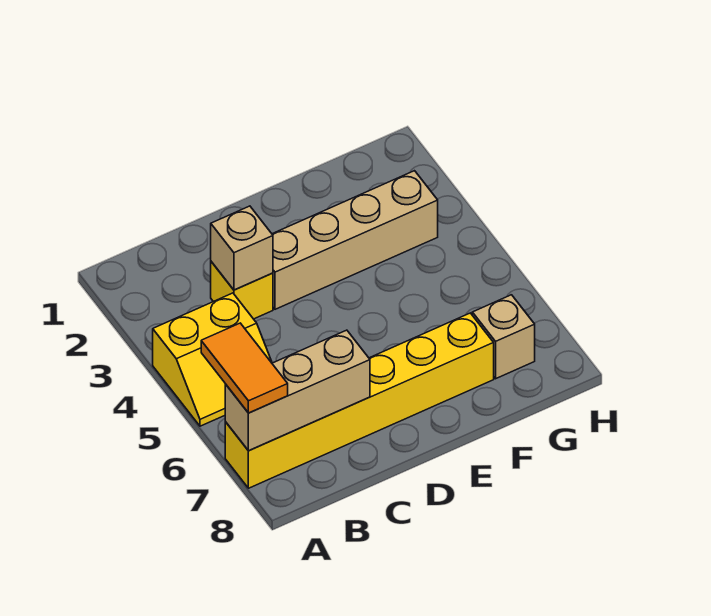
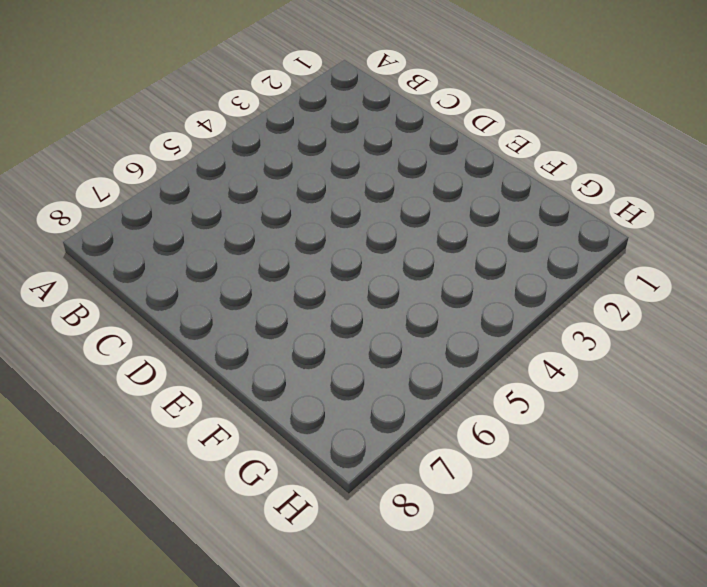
none -> yellow slope A4:B5 level 1 top 4
none -> yellow brick A7:F7 level 1

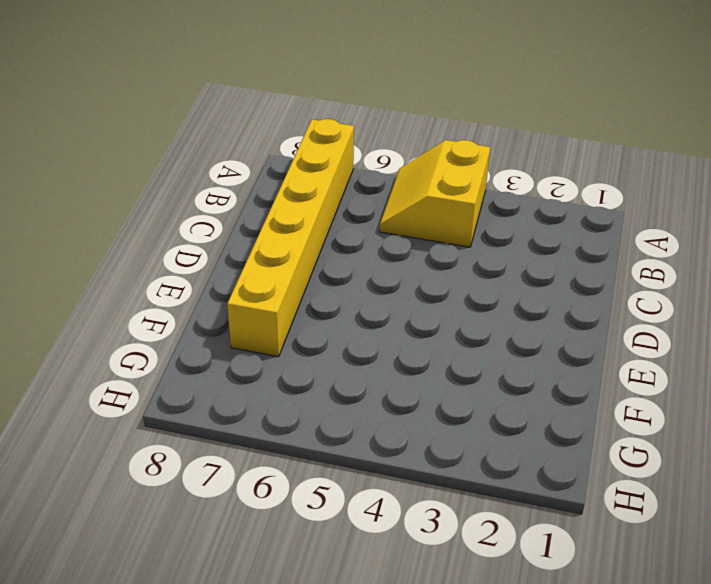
none -> yellow brick C3 level 1
none -> tan brick D3:G3 level 1

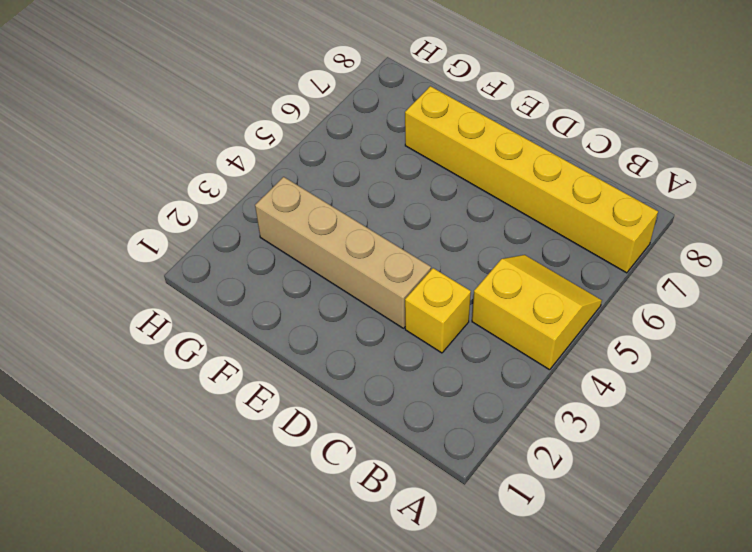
none -> tan brick G7 level 1
none -> tan brick A7:C7 level 2

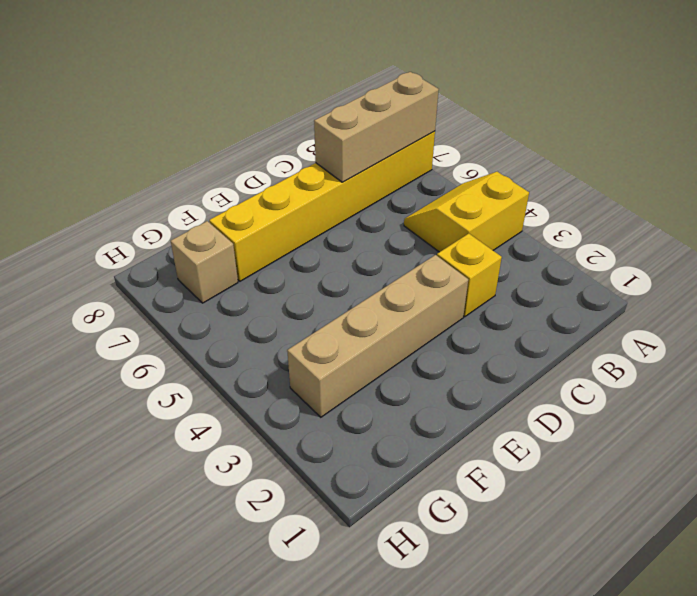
none -> tan brick C3 level 2
none -> orange tile A6:A7 level 3

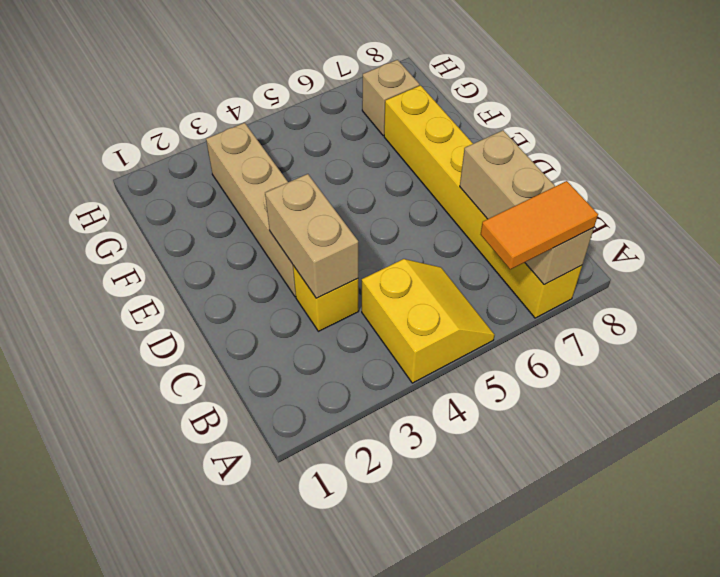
tan brick C3:D3 level 2 -> tan brick C3 level 2

